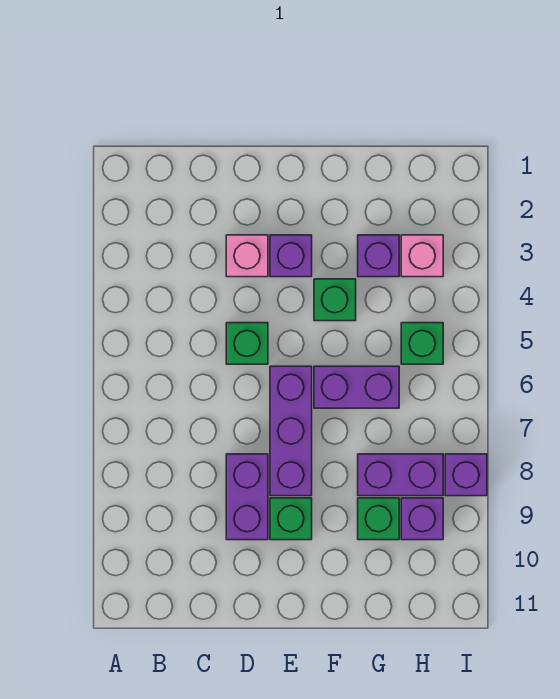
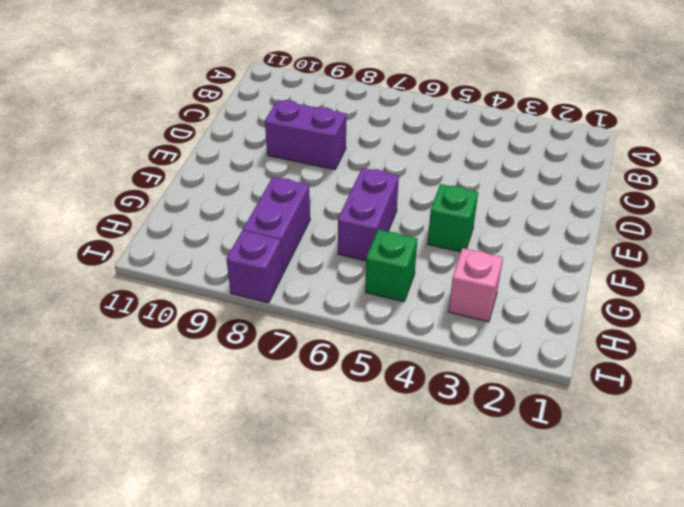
none -> pink brick D3 level 1
none -> green brick D5 level 1
none -> purple brick E3 level 1

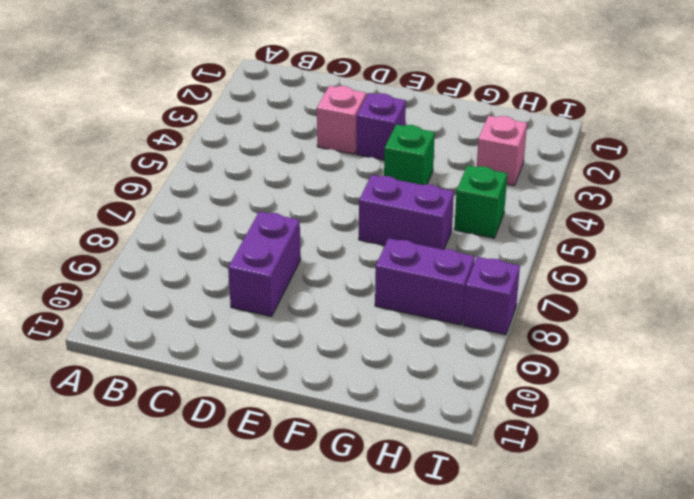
none -> green brick D5 level 1
none -> purple brick E6:E8 level 1
none -> green brick E9 level 1

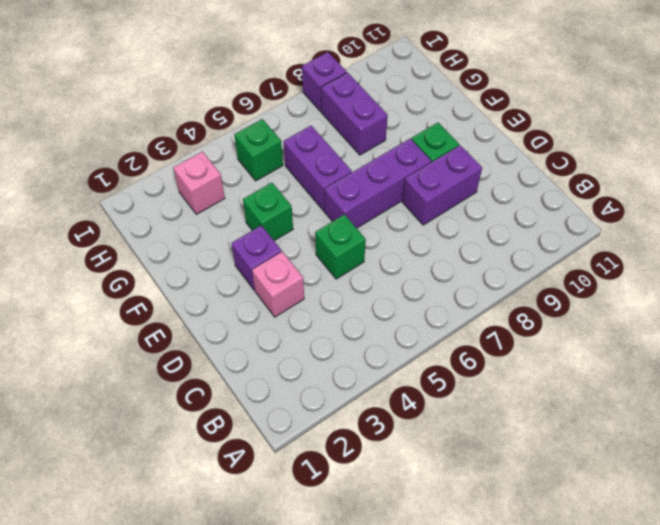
none -> purple brick G3 level 1
none -> green brick G9 level 1
none -> purple brick H9 level 1

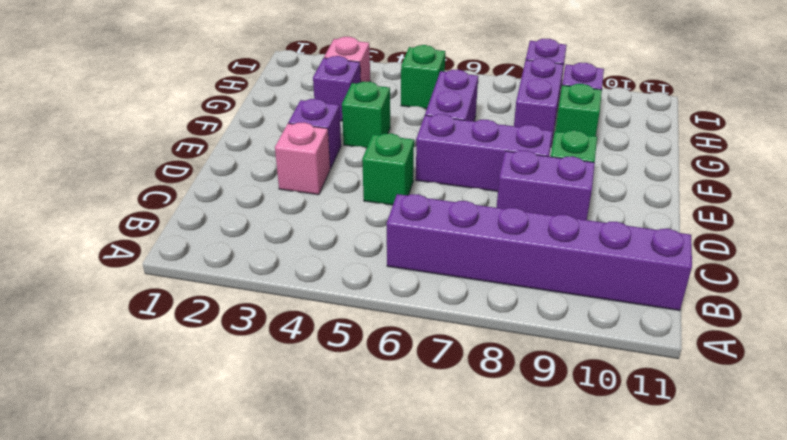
purple brick B6:B11 level 1 -> none

